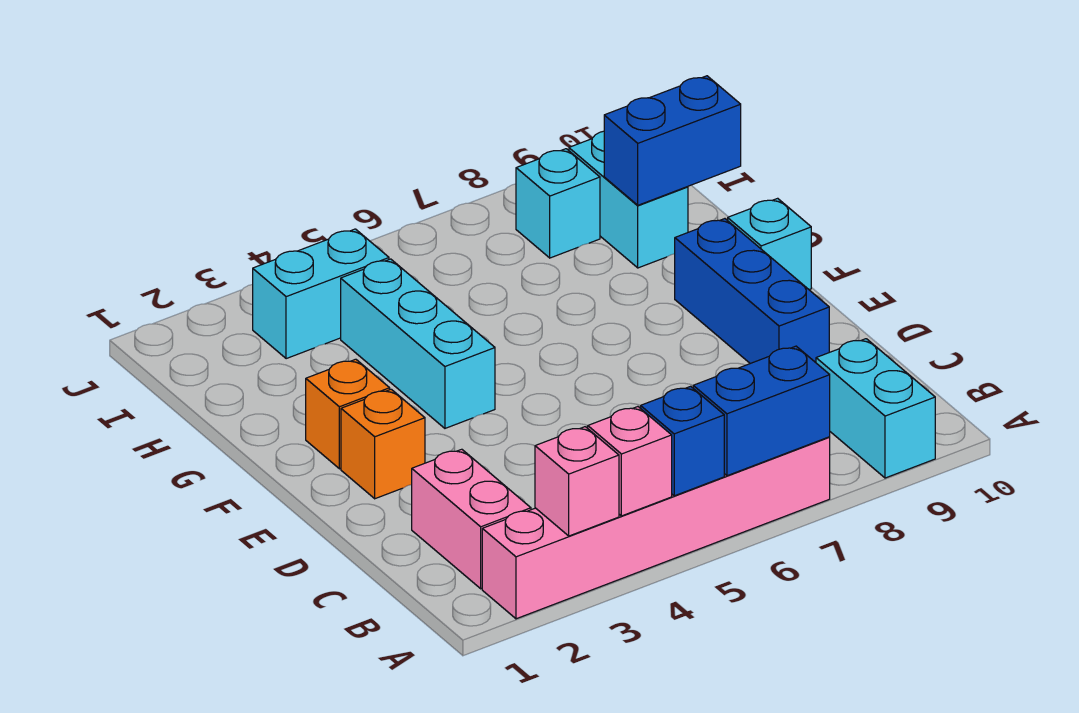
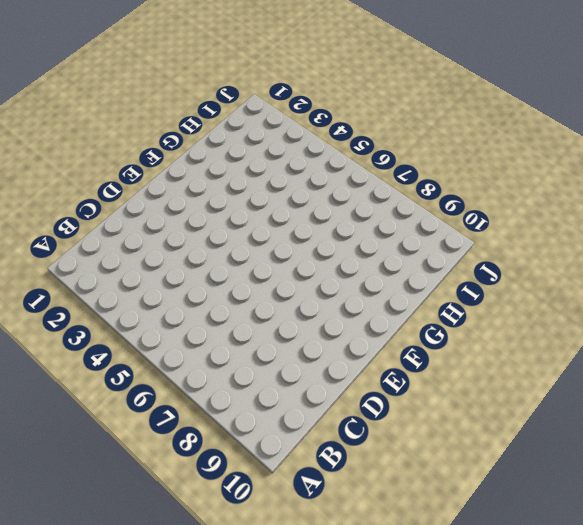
none -> pink brick A2:A7 level 1
none -> cyan brick A9:B9 level 1
none -> pink brick B2:C2 level 1

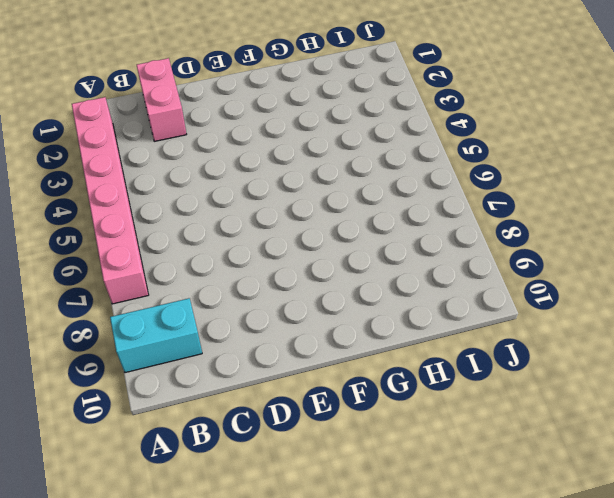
pink brick C1:C2 level 1 -> pink brick B2:C2 level 1
none -> blue brick D9:F9 level 1
none -> orange brick E2 level 1
none -> orange brick F2 level 1

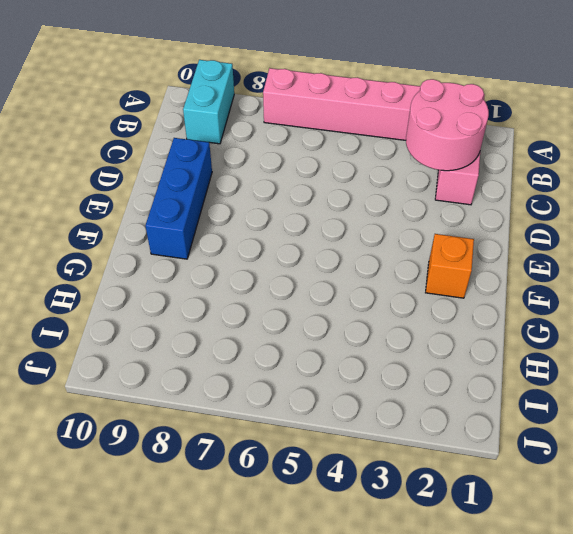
pink round brick B2:C3 level 2 -> none
none -> orange brick E2 level 1
none -> cyan brick F4:H4 level 1
none -> cyan brick F10 level 1

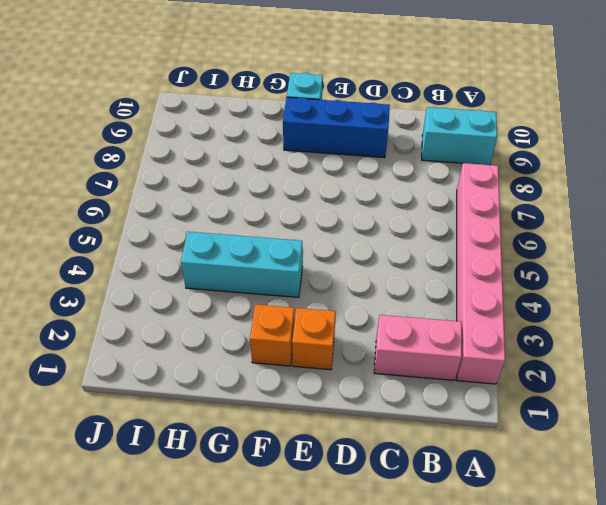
none -> cyan brick H9:I9 level 1
none -> cyan brick I3:I4 level 1
none -> cyan brick I8 level 1

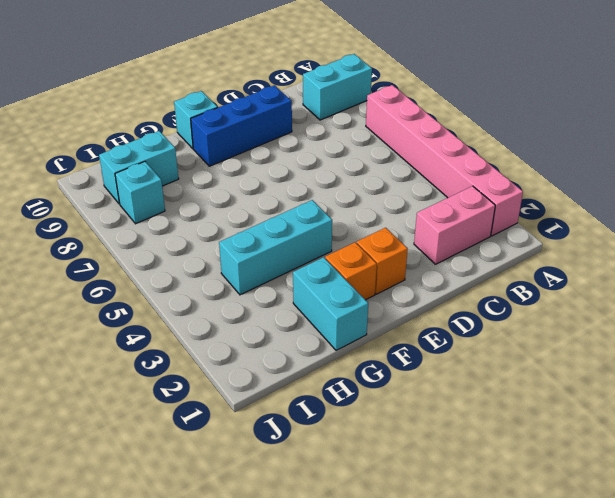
cyan brick G1:G2 level 1 -> cyan brick I3:I4 level 1
none -> pink brick A3 level 2
none -> pink brick A4 level 2
none -> blue brick A5 level 2

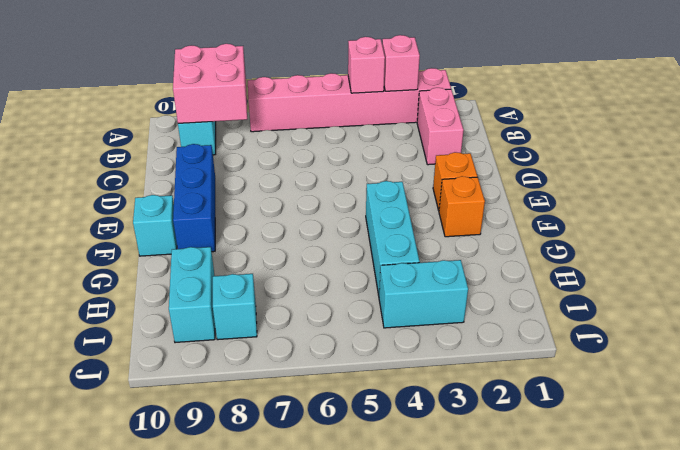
pink brick A8:B9 level 2 -> none
none -> blue brick A5 level 2
none -> blue brick A6:A7 level 2
none -> blue brick H9:H10 level 2

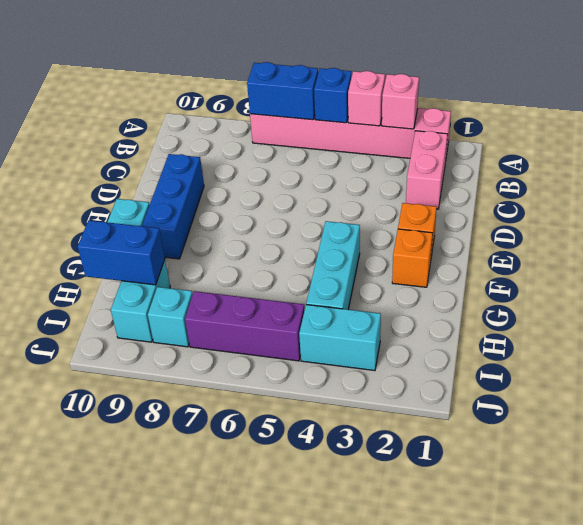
purple brick I5:I7 level 1 -> none
none -> cyan brick A9:B9 level 1

